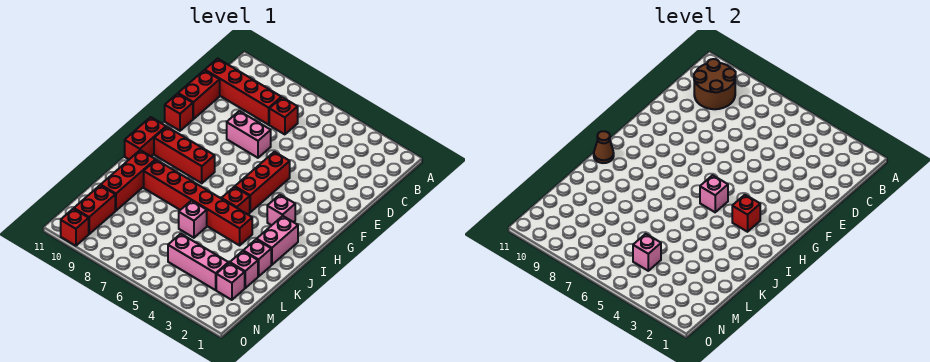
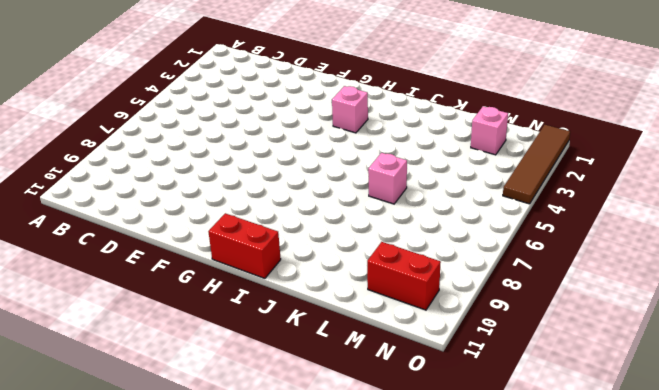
brown tile O1:O4 level 1 -> none
none -> red brick C7 level 1
none -> red brick C8:C11 level 1
none -> red brick D11:E11 level 1

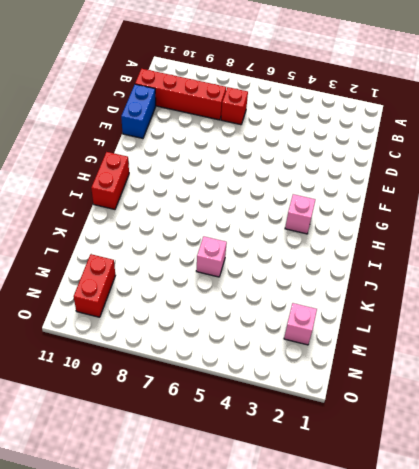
blue brick D11:E11 level 1 -> red brick D11:E11 level 1
none -> pink brick E7:E8 level 1
none -> red brick F5:H5 level 1
none -> red brick F11 level 1

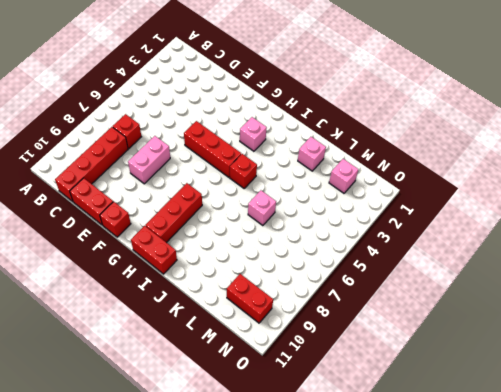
none -> pink brick I2:J2 level 1
none -> red brick J4:J9 level 1
none -> red brick J10:L10 level 1

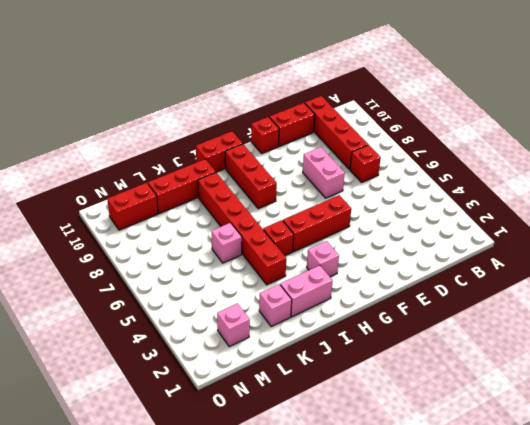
none -> pink brick L2 level 1
none -> pink brick M3:M5 level 1
none -> red brick O10 level 1

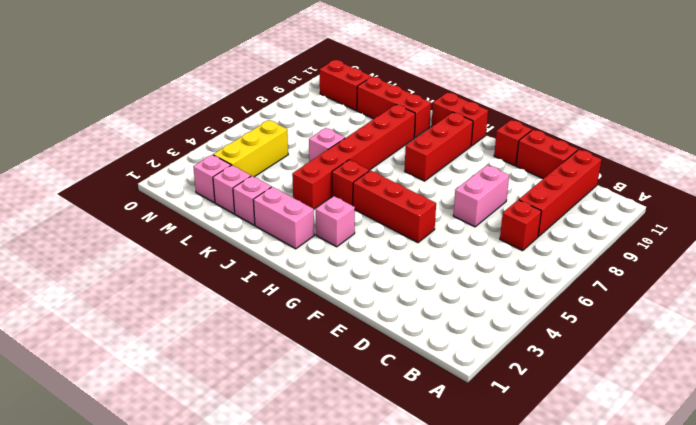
yellow brick M3:M5 level 1 -> pink brick M3:M5 level 1
none -> red brick O10 level 1
none -> brown round brick B9:C10 level 2
none -> red brick H3 level 2

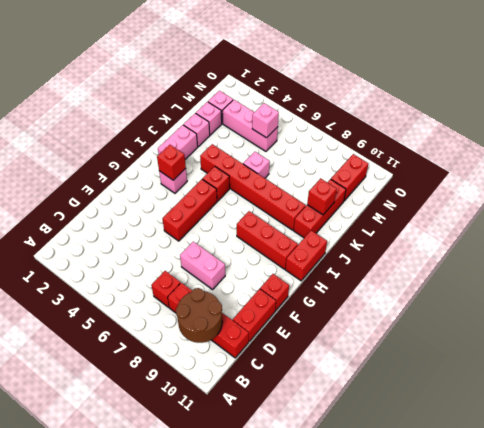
red brick K10 level 2 -> red brick O10 level 1
none -> pink brick H5 level 2
none -> brown cone I11 level 2

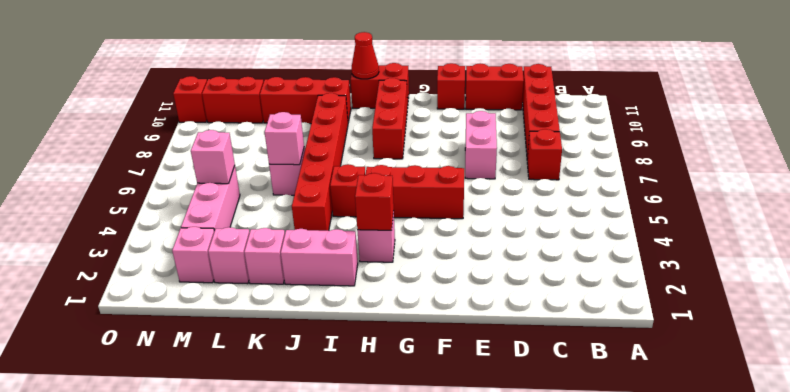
red cone I11 level 2 -> brown cone I11 level 2
pink brick K6 level 2 -> pink brick H5 level 2
none -> brown round brick B9:C10 level 2

